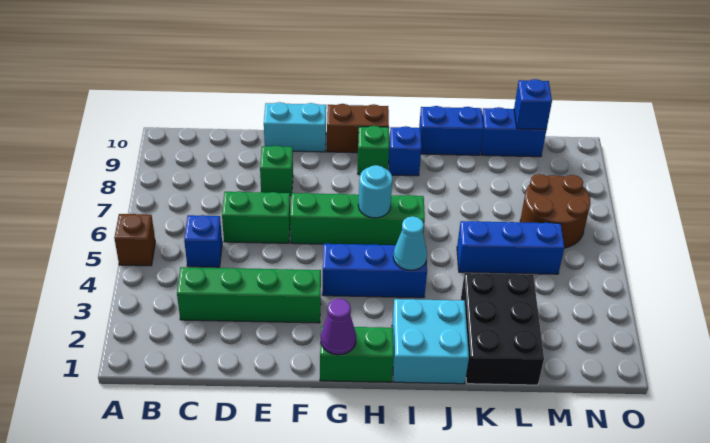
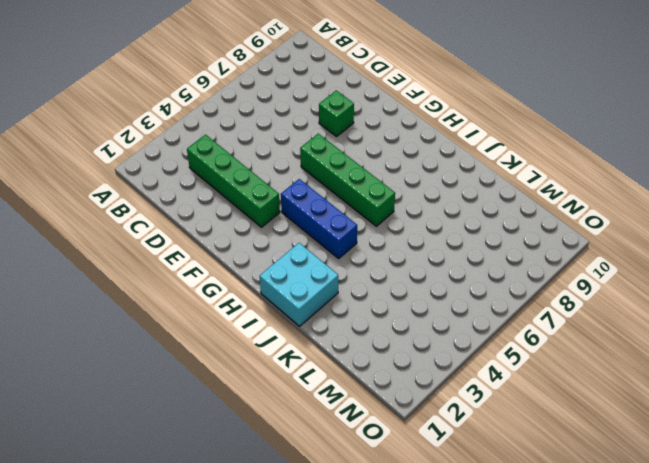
none -> brown brick A5 level 1
none -> blue brick C5 level 1
none -> green brick D6:E6 level 1

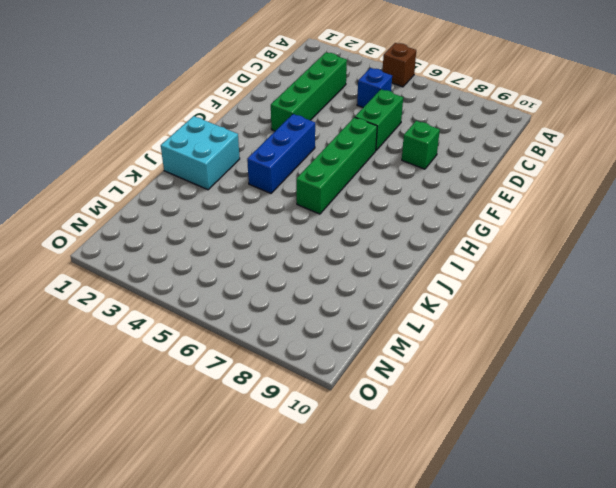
none -> cyan brick E10:F10 level 1
none -> green brick G1:H1 level 1
none -> brown brick G10:H10 level 1

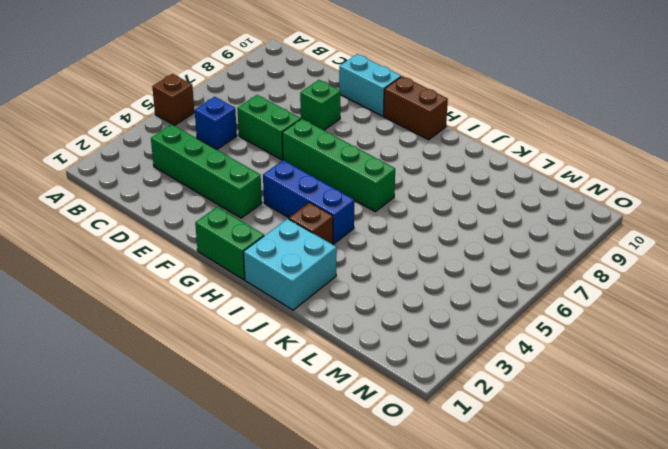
brown brick I3 level 1 -> none
none -> green brick H9 level 1
none -> blue brick I9 level 1
none -> blue brick J10:K10 level 1

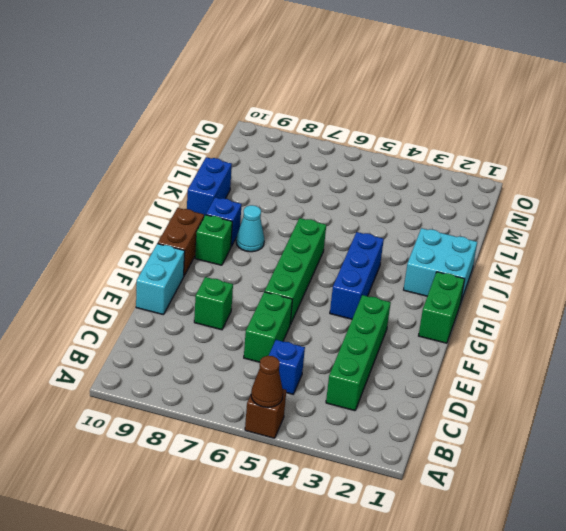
brown cone A5 level 2 -> none
cyan cone I8 level 1 -> cyan cone I4 level 2
none -> black brick K1:L3 level 1
none -> blue brick K5:M5 level 1
none -> blue brick L10:M10 level 1

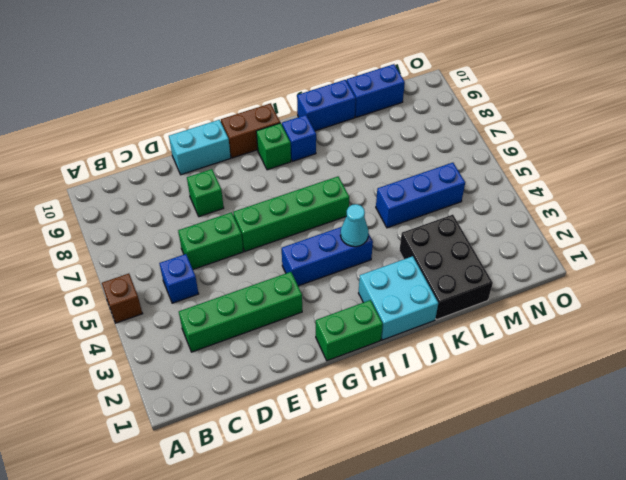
none -> brown round brick M6:N7 level 1
none -> purple cone G1 level 2
none -> cyan round brick H6 level 2

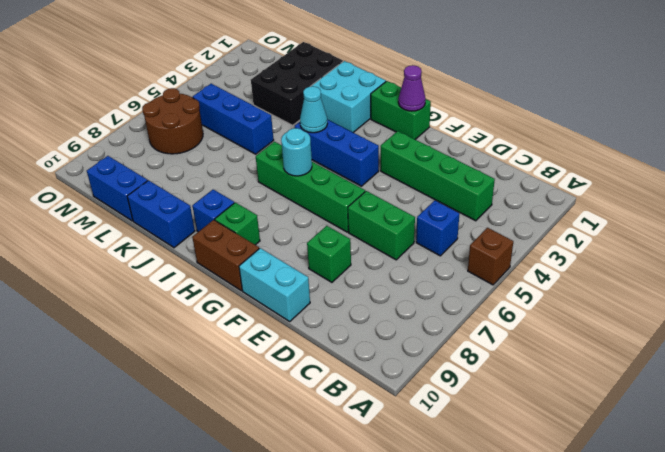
none -> blue brick M10 level 2

